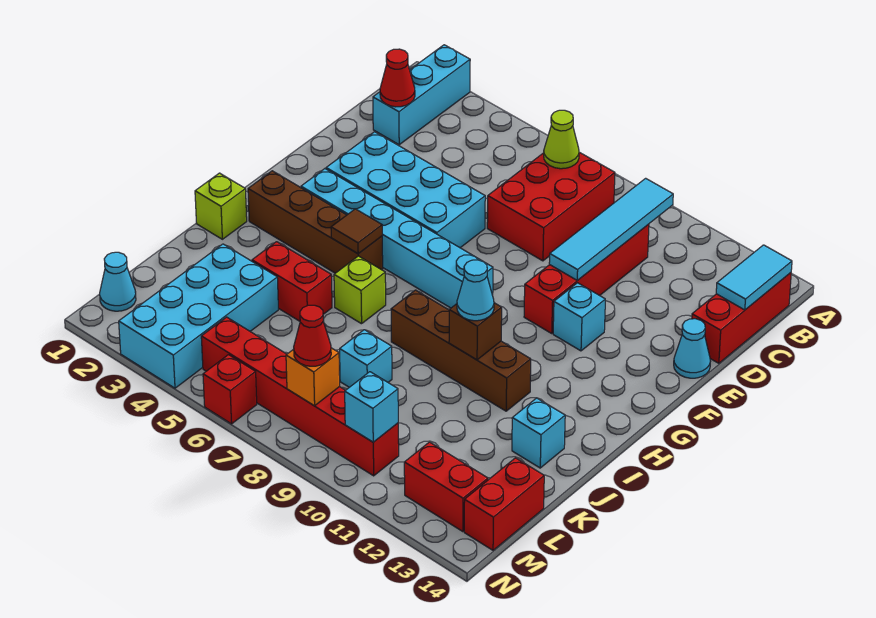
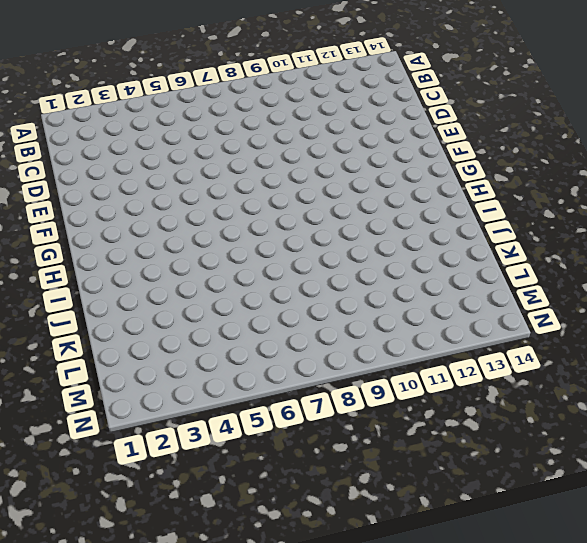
none -> cyan brick A2:C2 level 1
none -> red brick B7:D8 level 1
none -> red brick B14:D14 level 1
none -> red brick C10:F10 level 1

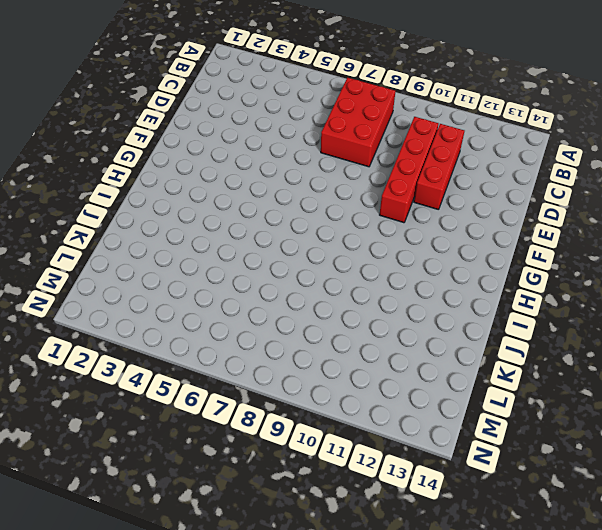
red brick C11:E11 level 1 -> red brick B14:D14 level 1
none -> cyan brick A2:C2 level 1
none -> cyan brick E3:F6 level 1
none -> cyan cone E14 level 1
none -> cyan brick F11 level 1

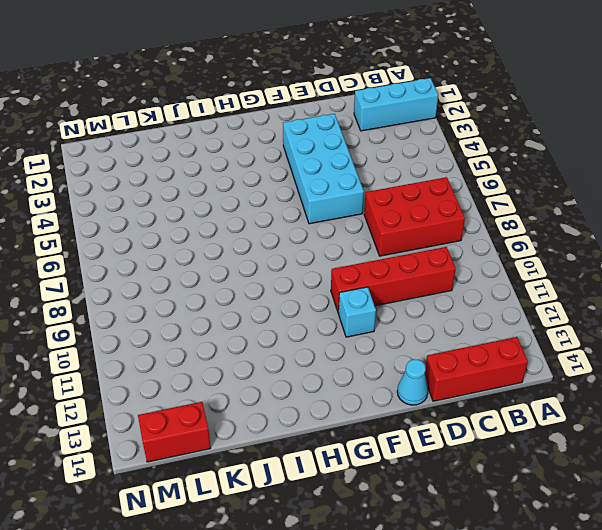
none -> cyan brick G3:G8 level 1
none -> brown brick H2:H5 level 1
none -> lime brick I1 level 1
none -> lime brick I6 level 1

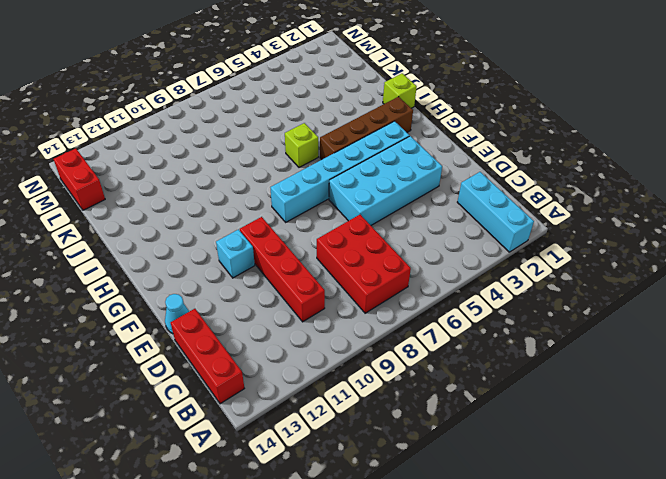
none -> brown brick I8:I11 level 1
none -> red brick J4:J5 level 1
none -> cyan brick J13 level 1
none -> cyan brick K3:N4 level 1

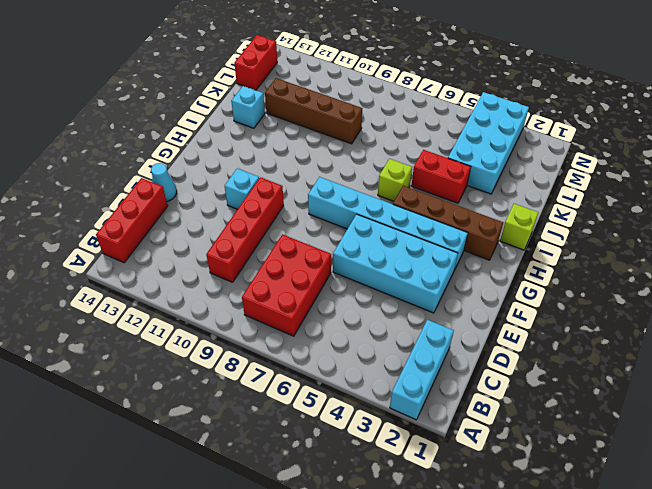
brown brick K9:K12 level 1 -> brown brick I8:I11 level 1
none -> cyan brick K8 level 1
none -> cyan cone M1 level 1
none -> red brick M5:M10 level 1
none -> red brick M12:M13 level 1

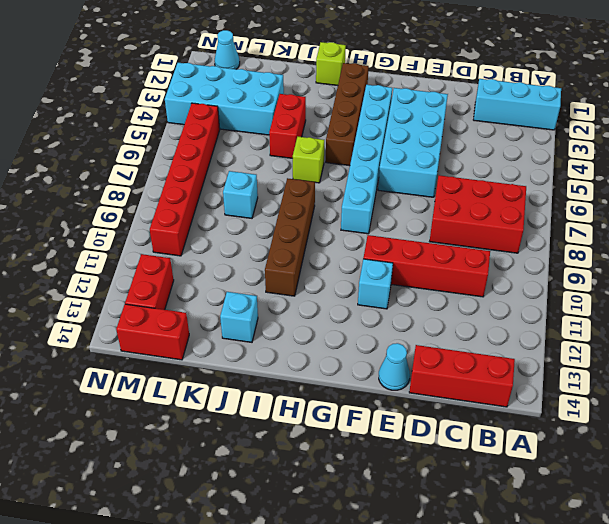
none -> red brick N6 level 1
none -> lime cone B7 level 2
none -> cyan tile B10:E10 level 2
none -> cyan tile B14:C14 level 2

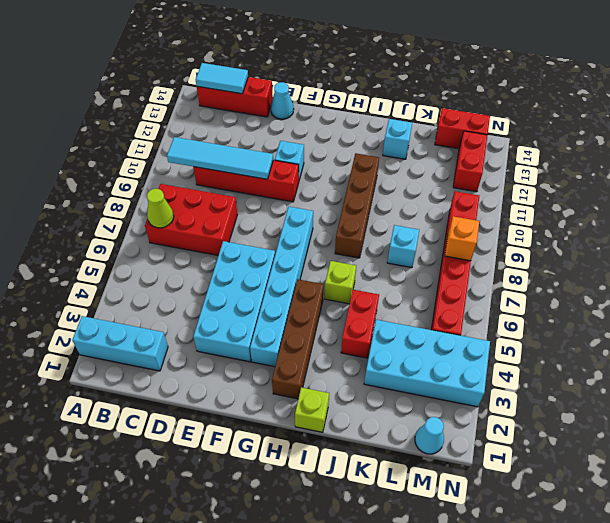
none -> red brick N6 level 1
none -> red cone C2 level 2
none -> brown tile H5 level 2
none -> brown brick I10 level 2

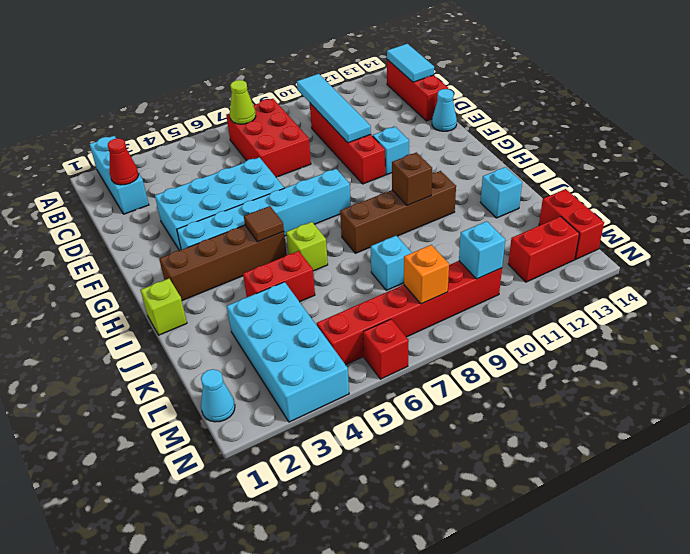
none -> cyan cone I10 level 3
none -> red cone M8 level 3

